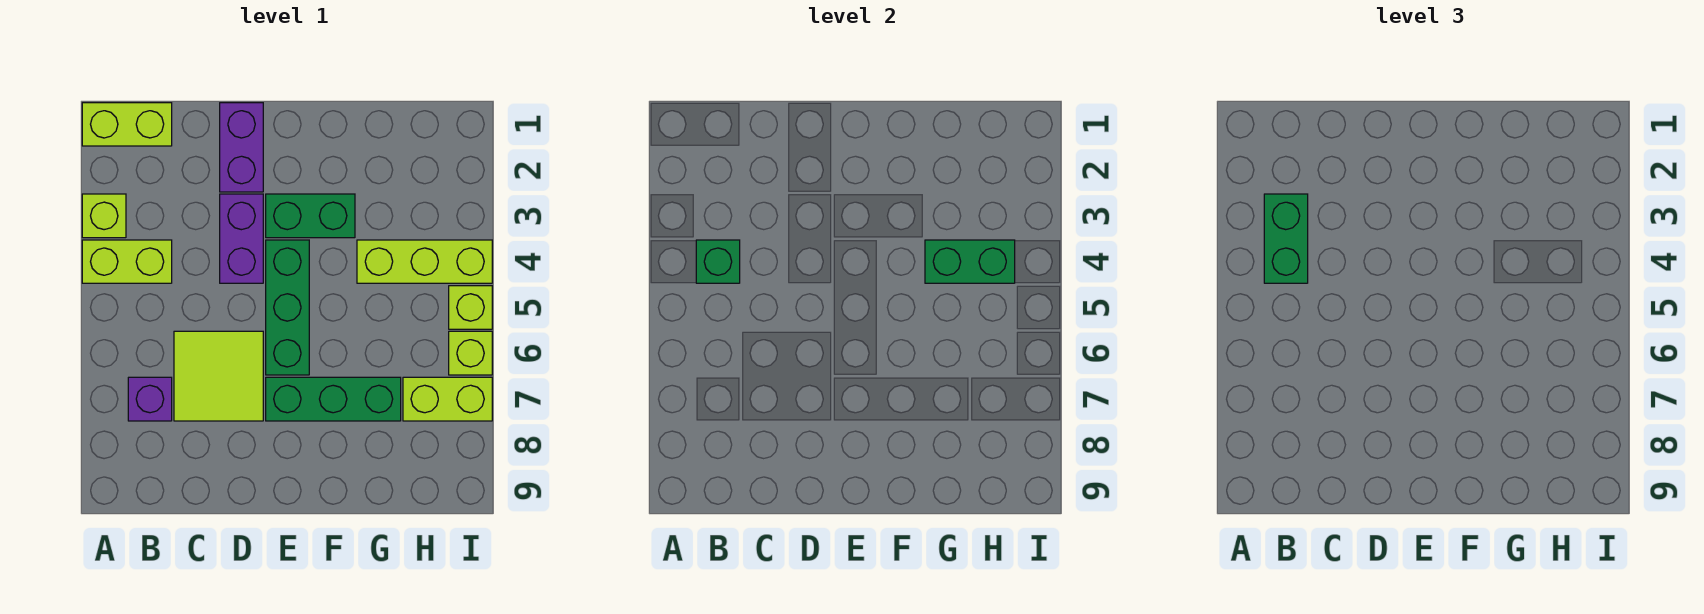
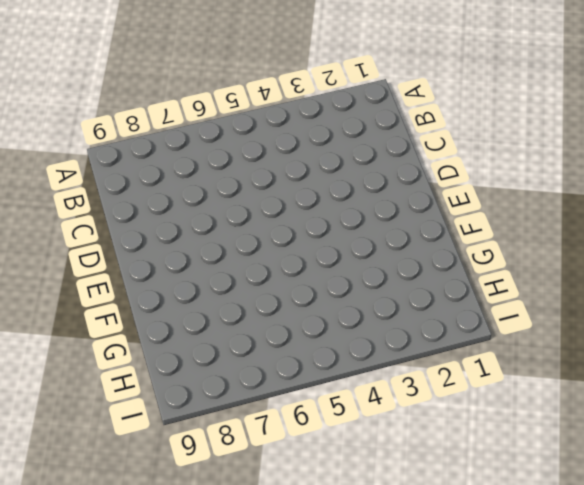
none -> lime brick A1:B1 level 1
none -> lime brick A3 level 1
none -> lime brick A4:B4 level 1

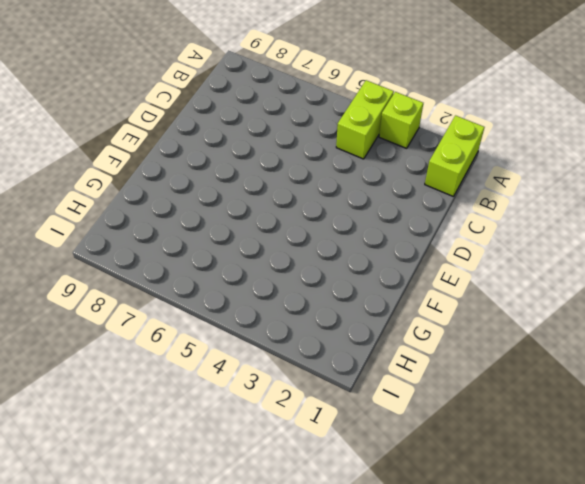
none -> purple brick B7 level 1
none -> lime tile C6:D7 level 1
none -> purple brick D1:D2 level 1

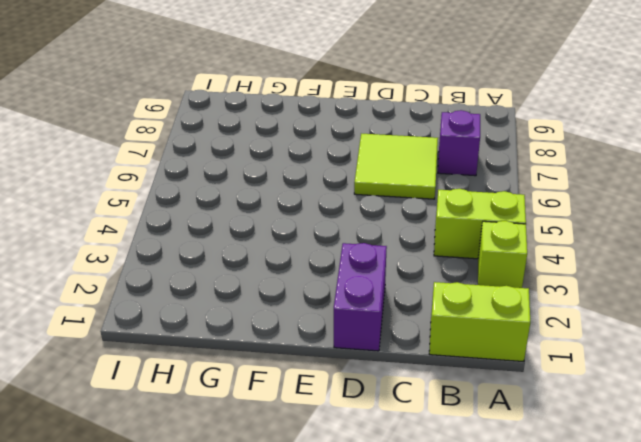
none -> purple brick D3:D4 level 1
none -> green brick E3:F3 level 1
none -> green brick E4:E6 level 1

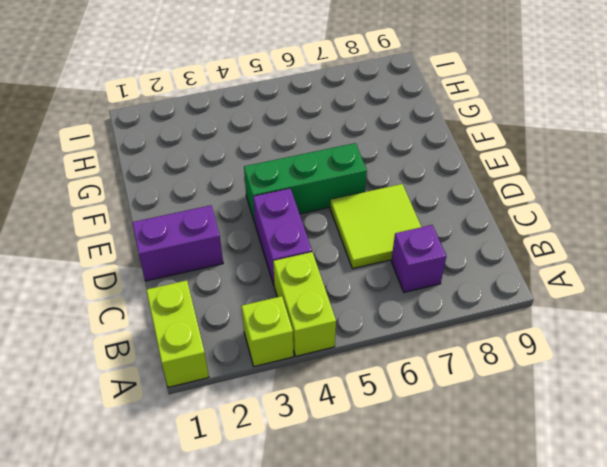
purple brick C4:D4 level 1 -> purple brick D3:D4 level 1
none -> green brick E3:F3 level 1
none -> green brick E7:G7 level 1
none -> lime brick G4:I4 level 1

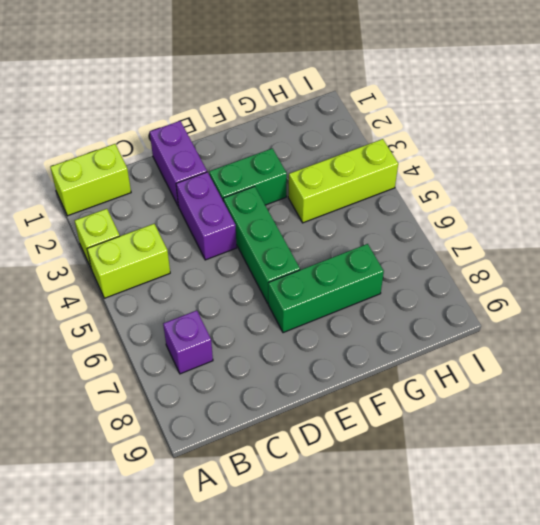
none -> lime tile C6:D7 level 1
none -> lime brick H7:I7 level 1
none -> lime brick I5 level 1

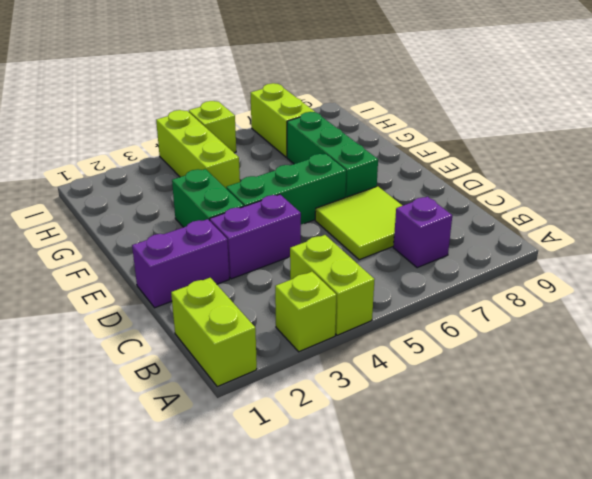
none -> lime brick I6 level 1
none -> green brick B4 level 2
none -> green brick G4:H4 level 2

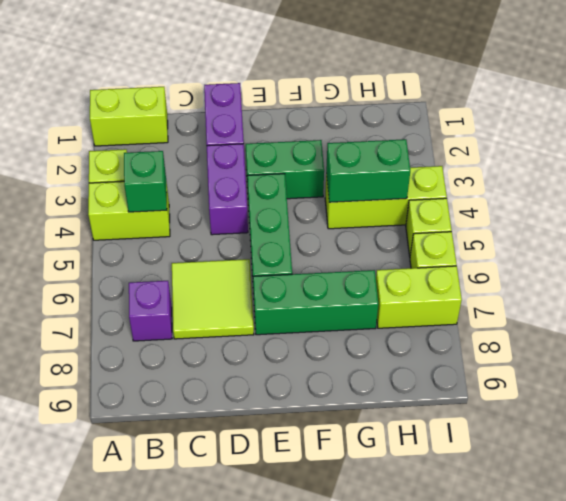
none -> green brick B3:B4 level 3

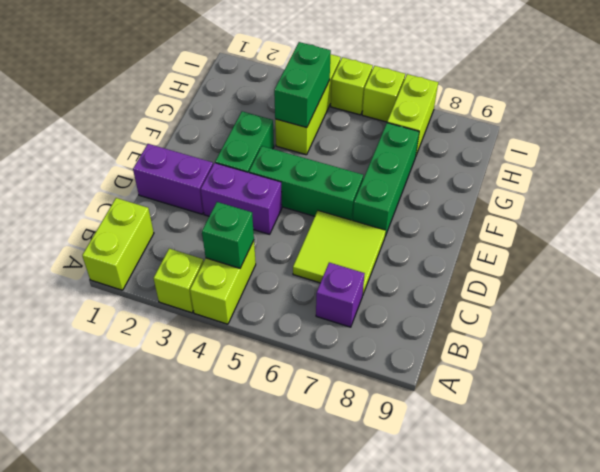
none -> green brick B3:B4 level 3

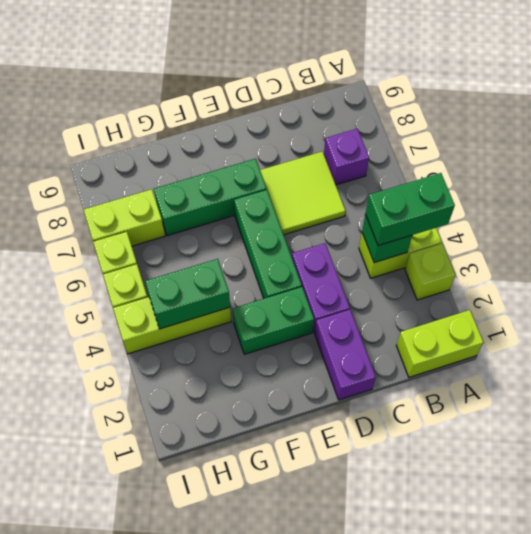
green brick A4:B4 level 3 -> green brick B3:B4 level 3

